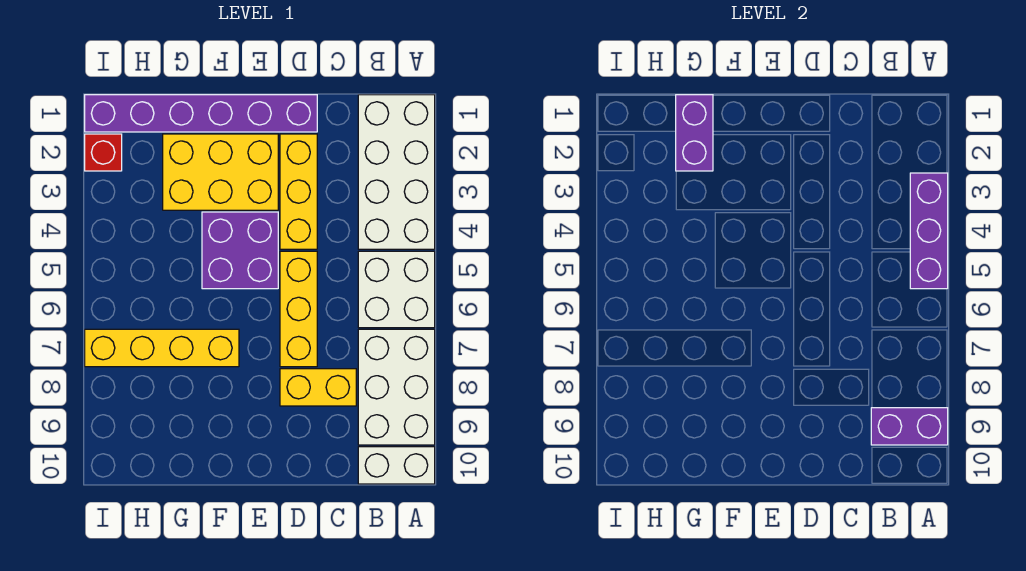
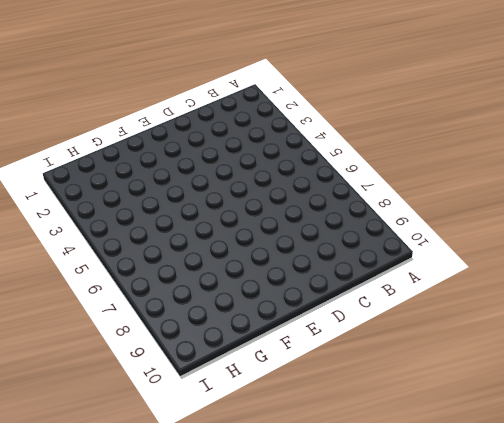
none -> white brick A1:B4 level 1
none -> white brick A5:B6 level 1
none -> white brick A7:B9 level 1

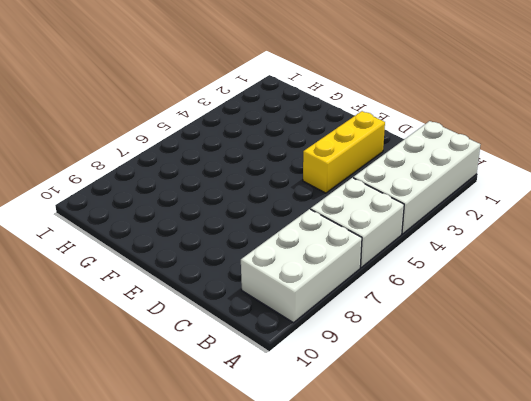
none -> white brick A10:B10 level 1
none -> yellow brick C8:D8 level 1
none -> purple brick D1:I1 level 1

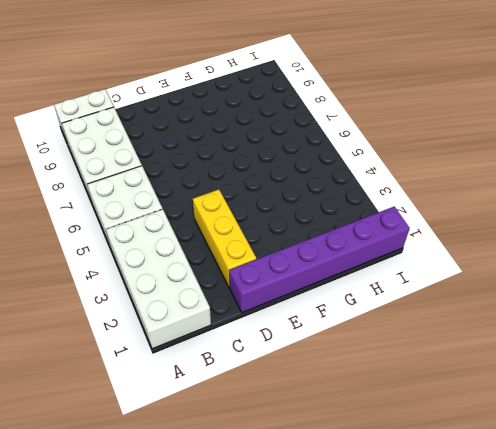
none -> yellow brick C8:D8 level 1
none -> yellow brick D5:D7 level 1
none -> yellow brick E2:G3 level 1

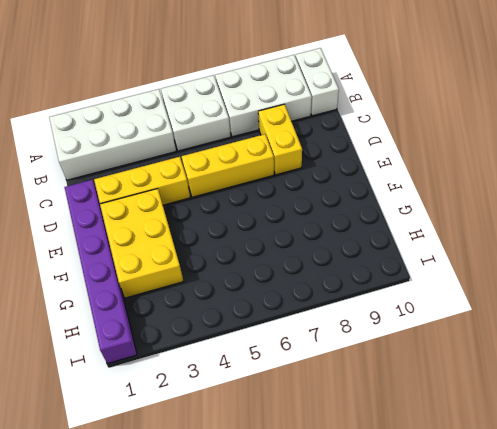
none -> purple brick E4:F5 level 1
none -> yellow brick F7:I7 level 1
none -> red brick I2 level 1

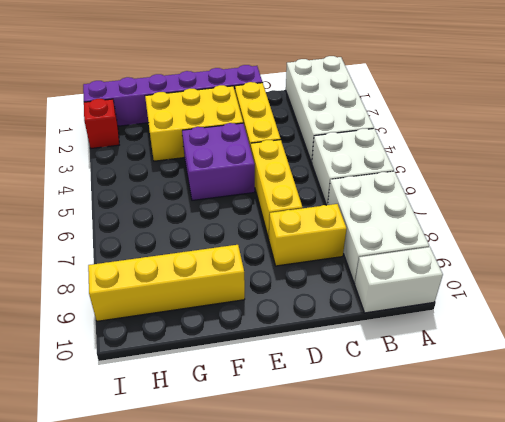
yellow brick F9:I9 level 1 -> yellow brick F7:I7 level 1
none -> purple brick A3:A5 level 2
none -> purple brick A9:B9 level 2
none -> purple brick G1:G2 level 2

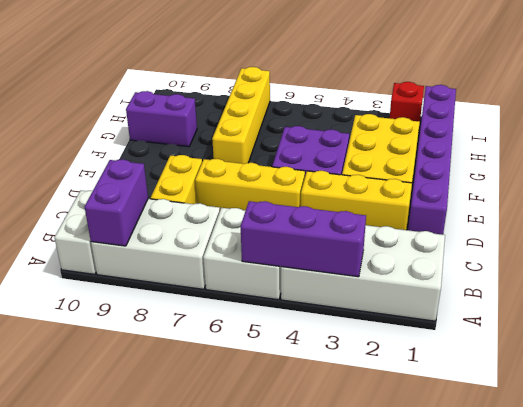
purple brick G9:G10 level 1 -> purple brick G1:G2 level 2

